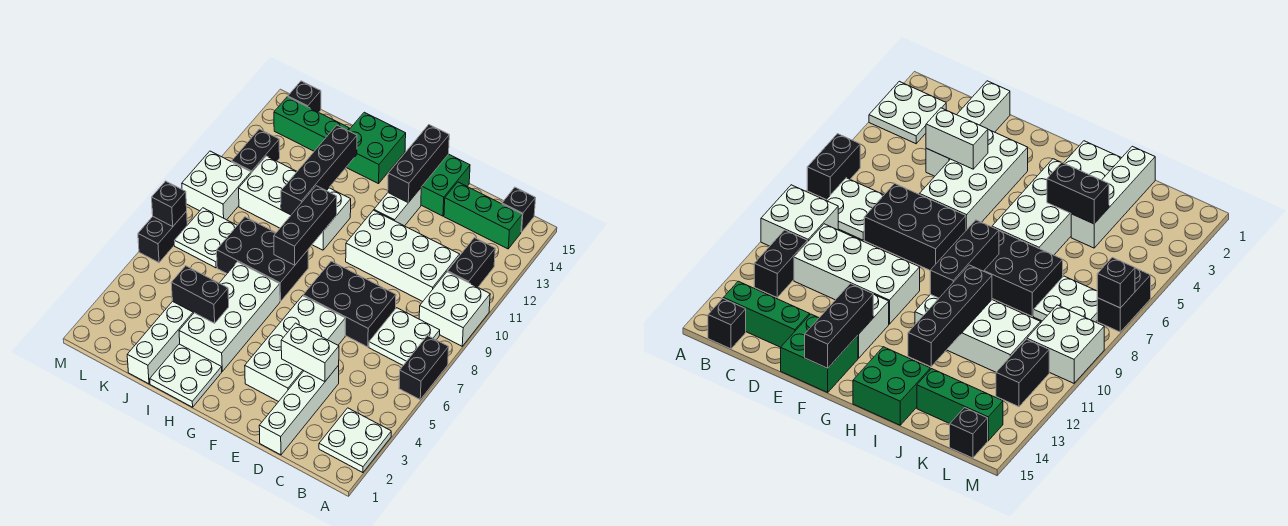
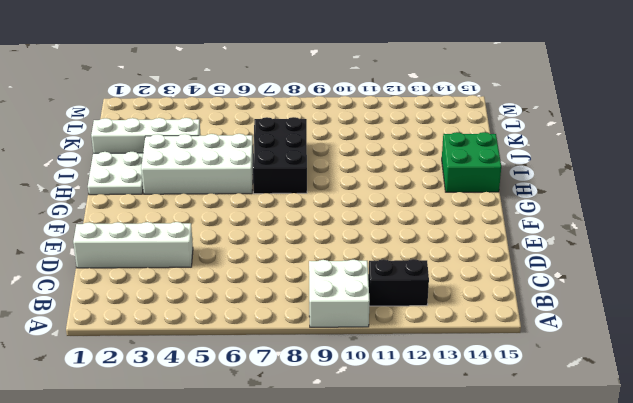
none -> white plate A2:B3 level 1
none -> black brick A6:A7 level 1
none -> white plate B7:C8 level 1
none -> green brick B14:D14 level 1

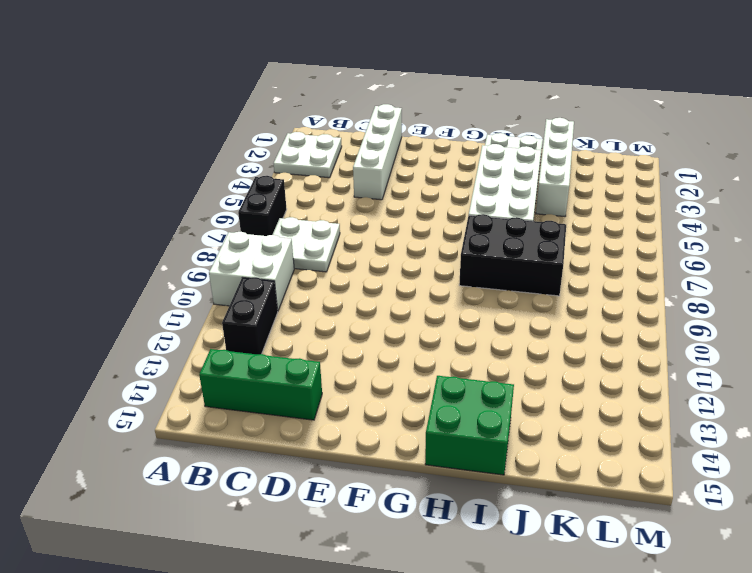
none -> black brick B15 level 1
none -> white brick C10:F11 level 1
none -> black brick D7:F8 level 1
none -> white brick E3:F6 level 1

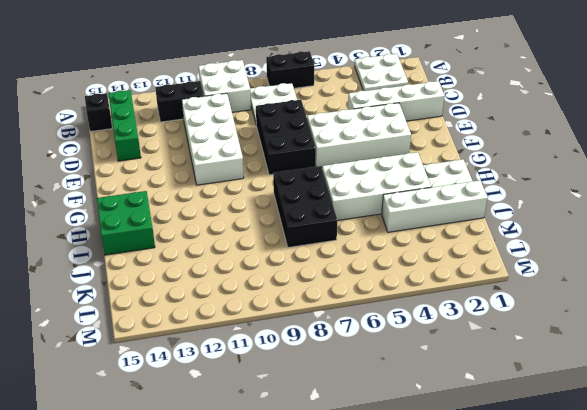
none -> green brick E14:F15 level 1
none -> white brick F12:F13 level 1
none -> white brick H10:K11 level 1
none -> green brick J14:L14 level 1

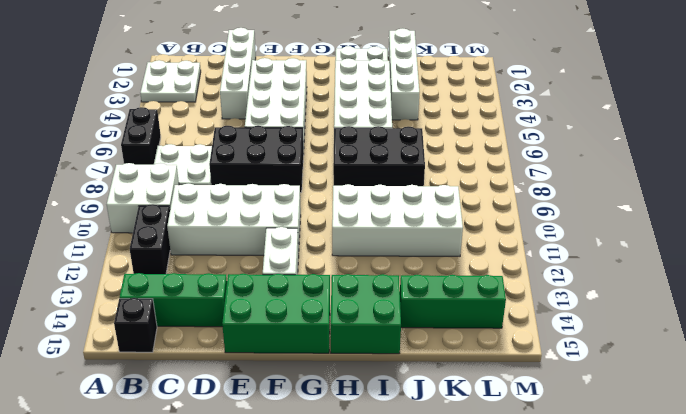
green brick E14:G15 level 1 -> green brick E14:F15 level 1
none -> white plate K7:L8 level 1
none -> white brick L9:M10 level 1
none -> black brick L11:L12 level 1
none -> black brick L15 level 1

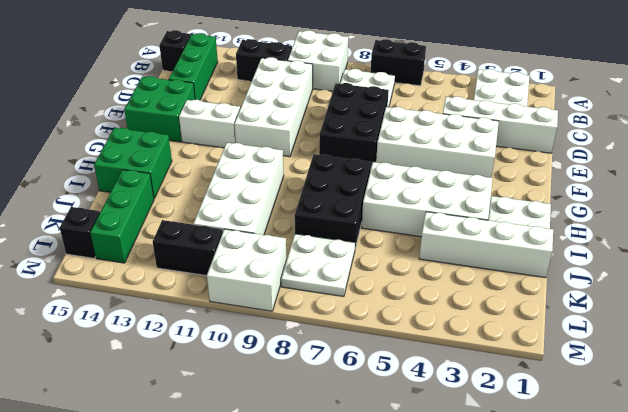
none -> black brick M6:M7 level 1
none -> white brick D4:E4 level 2
none -> black brick F13:F15 level 2
none -> black brick H8:H10 level 2

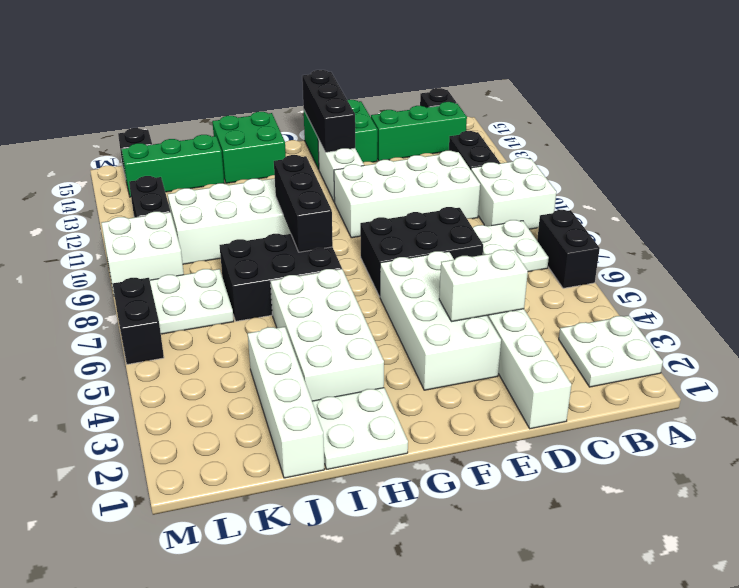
none -> black brick I4:J4 level 2
none -> black brick I10:I13 level 2
none -> black brick M7 level 2

